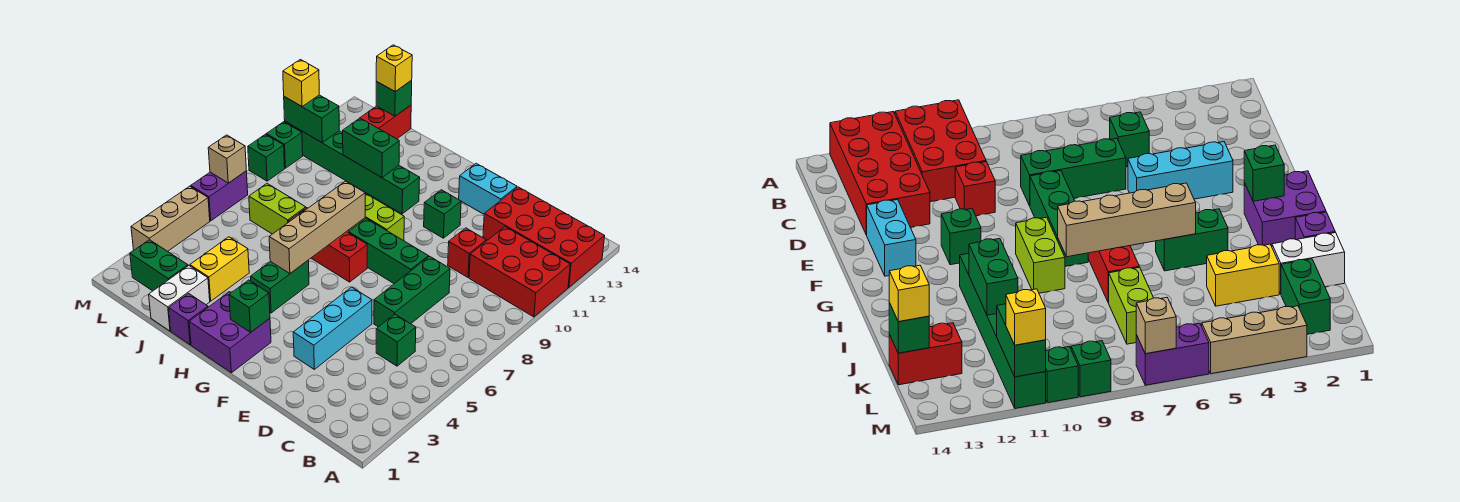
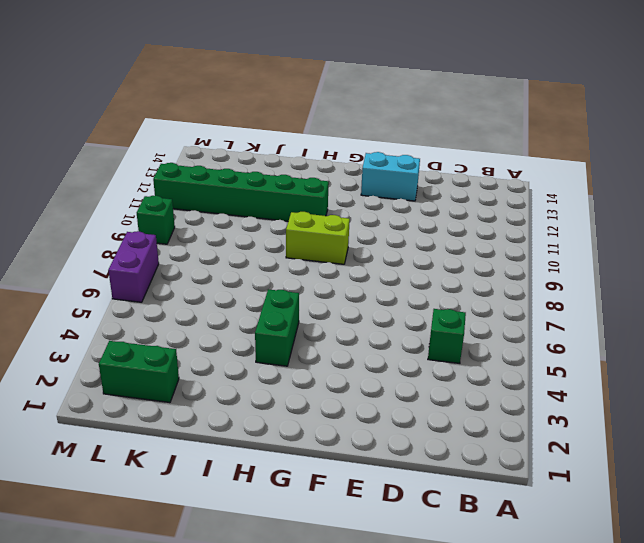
none -> red brick A10:C11 level 1
none -> red brick A12:D13 level 1
none -> green brick D6:D8 level 1
none -> red brick D10 level 1

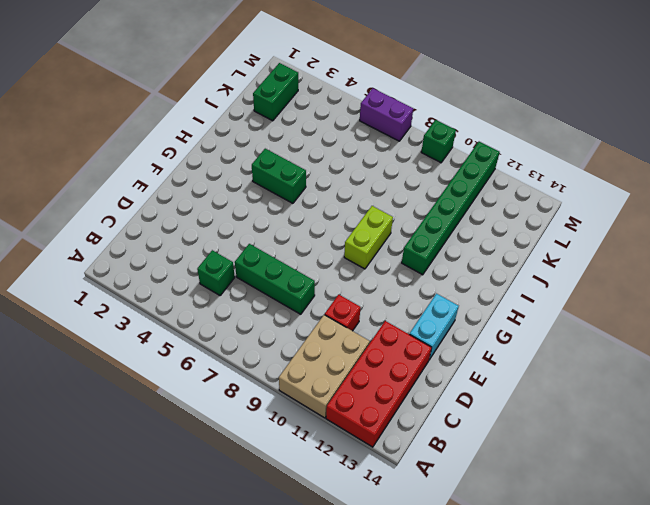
tan brick A10:C11 level 1 -> red brick A10:C11 level 1
none -> cyan brick E3:E5 level 1
none -> green brick E8:G8 level 1
none -> green brick F11 level 1
none -> purple brick G1:H2 level 1

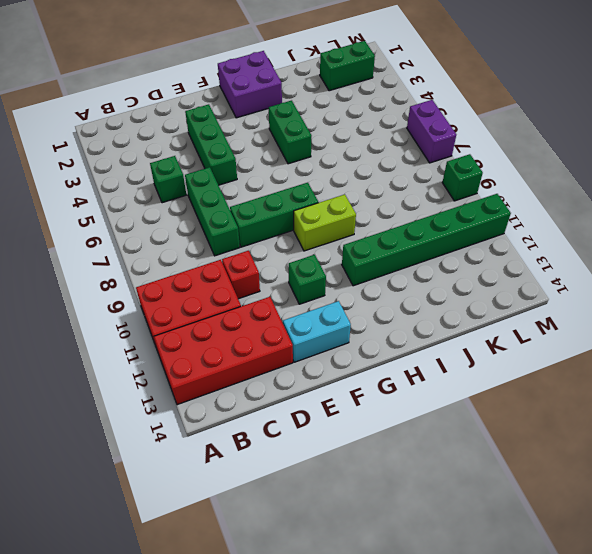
green brick E3:E5 level 1 -> cyan brick E3:E5 level 1
none -> red brick G7:I7 level 1
none -> purple brick I1 level 1
none -> white brick J1:J2 level 1
none -> yellow brick J3:J4 level 1

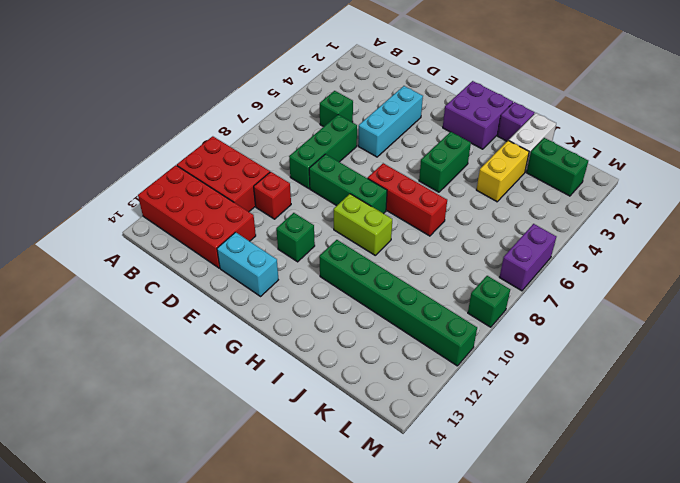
none -> lime brick J7:K7 level 1
none -> red brick K13:K14 level 1
none -> tan brick M3:M5 level 1
none -> green brick M10 level 1

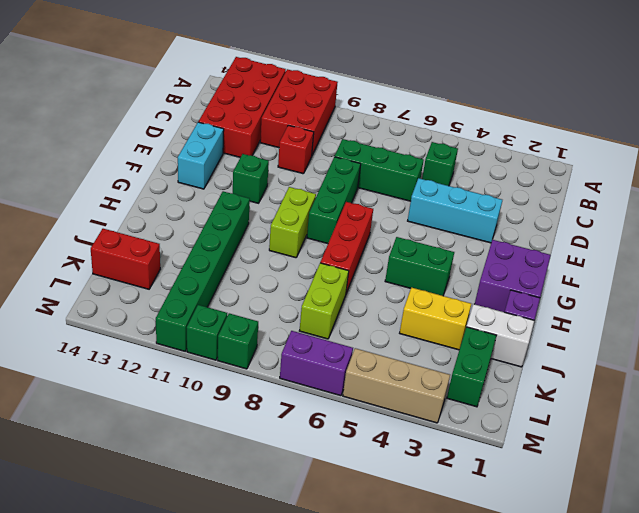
none -> green brick G2 level 2
none -> tan brick H5:H8 level 2
none -> green brick I11:J11 level 2
none -> green brick K14 level 2

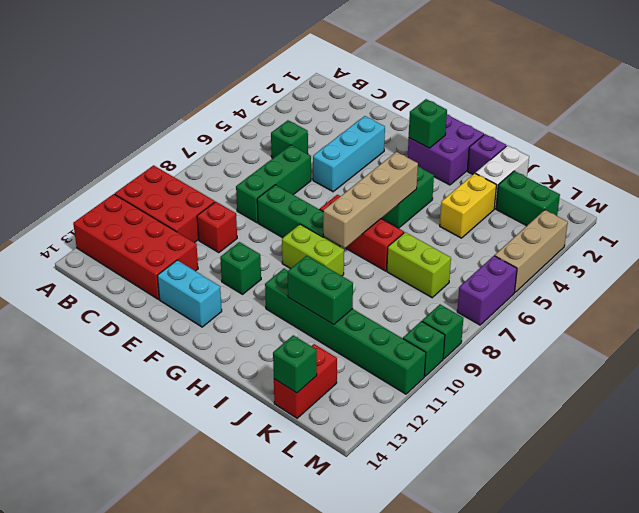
none -> green brick L11:M11 level 2
none -> tan brick M7 level 2
none -> yellow brick K14 level 3
none -> yellow brick M11 level 3

